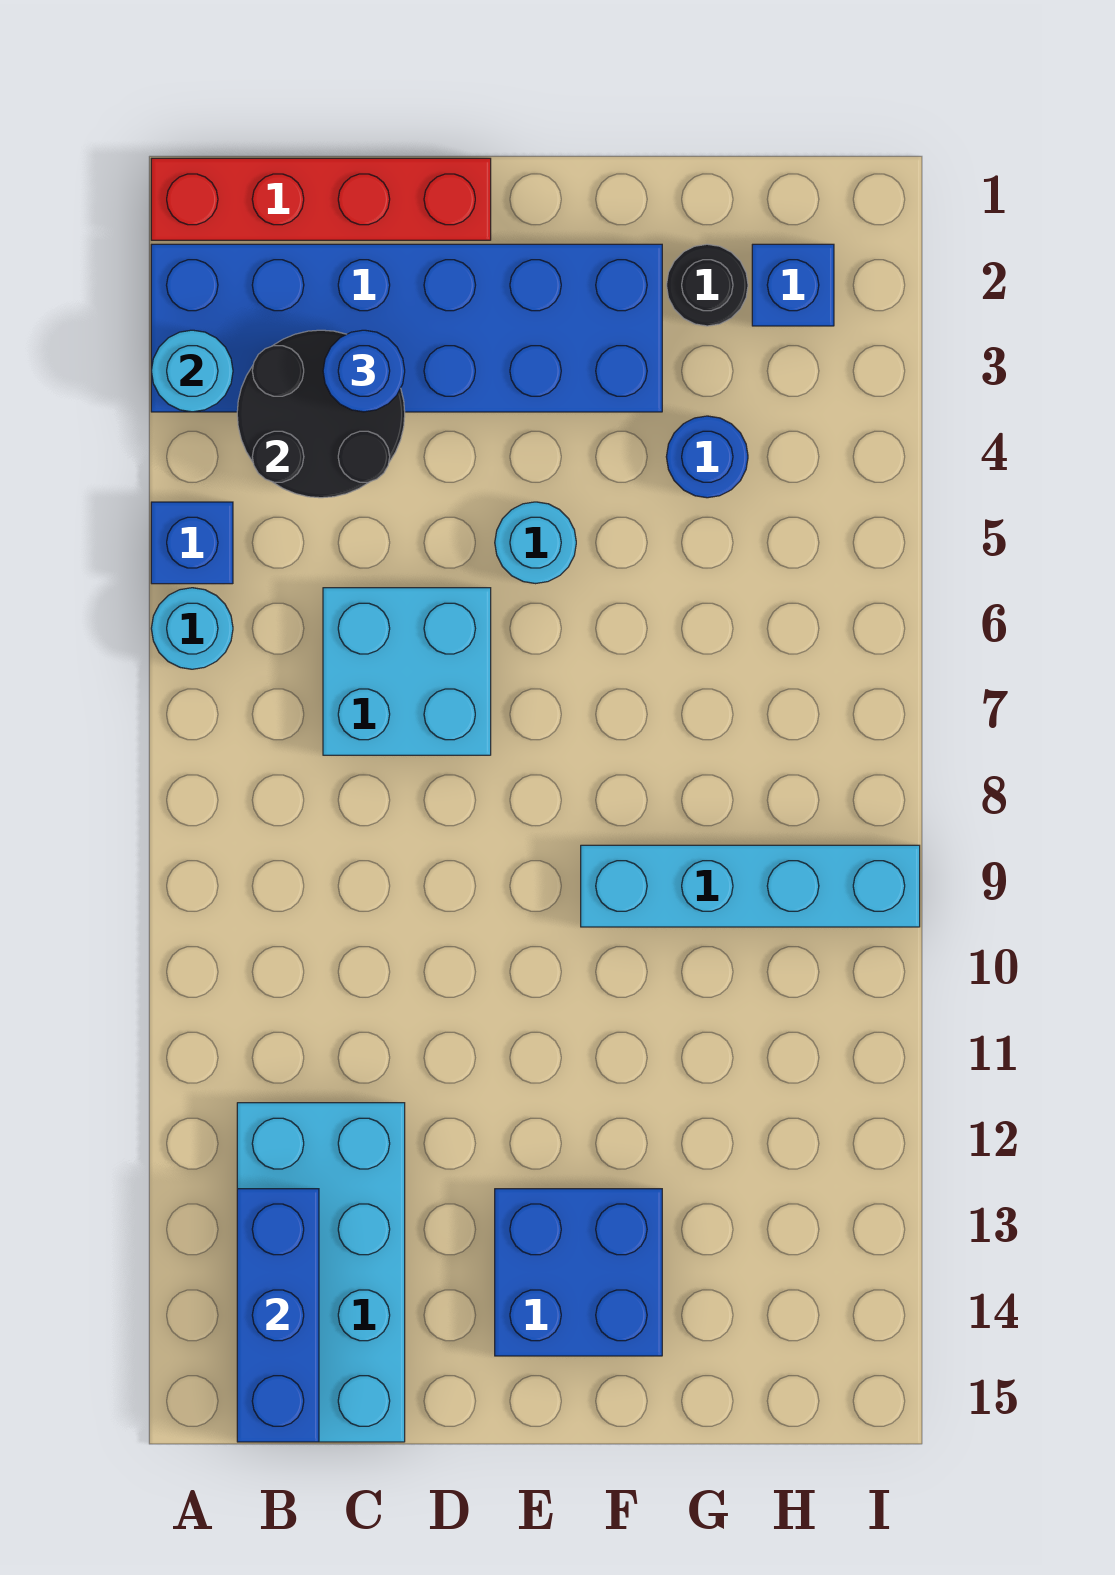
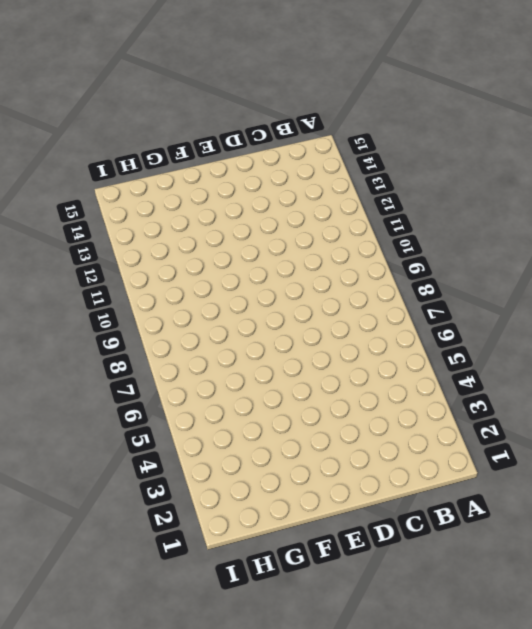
none -> red brick A1:D1 level 1
none -> blue brick A2:F3 level 1
none -> blue brick A5 level 1

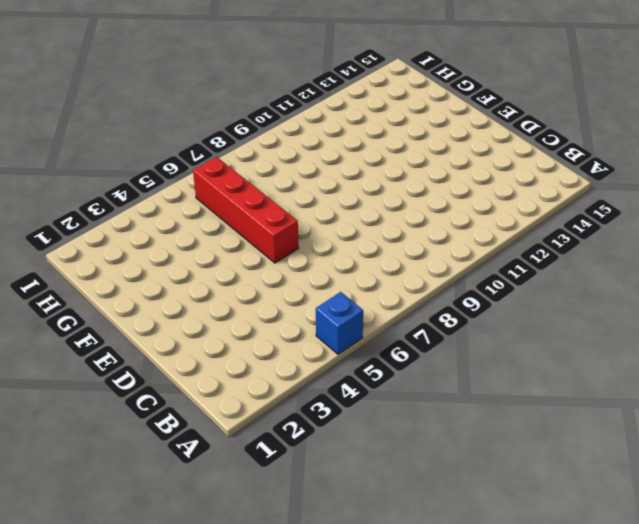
red brick E6:H6 level 1 -> red brick A1:D1 level 1
none -> blue brick A2:F3 level 1
none -> cyan round brick A6 level 1
none -> cyan brick B12:C15 level 1

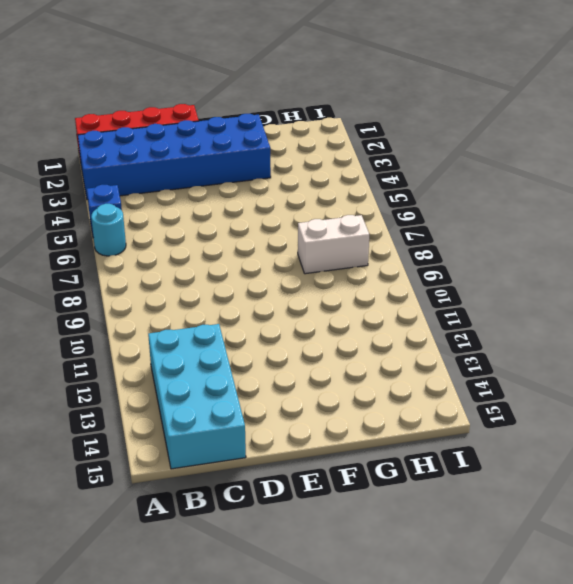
white brick G8:H8 level 1 -> none
none -> cyan brick C6:D7 level 1
none -> cyan round brick E5 level 1
none -> blue brick E13:F14 level 1

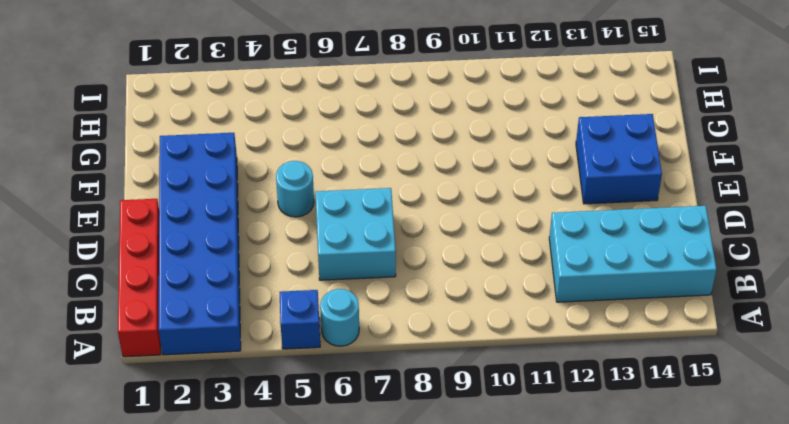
none -> cyan brick F9:I9 level 1
none -> black round brick G2 level 1
none -> blue round brick G4 level 1

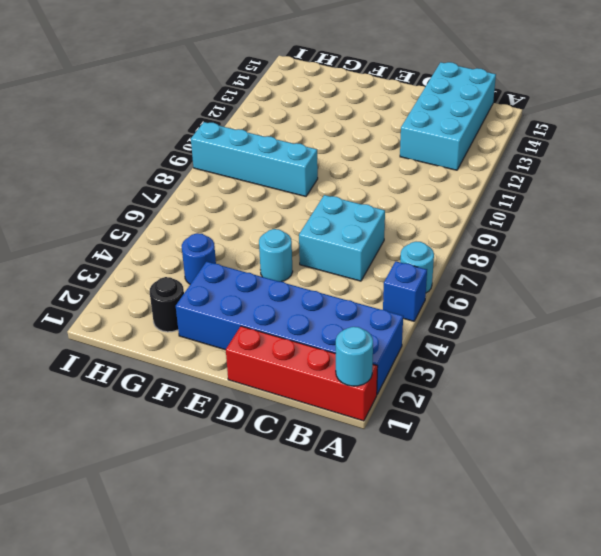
cyan round brick A1 level 2 -> cyan round brick A3 level 2
none -> blue brick E13:F14 level 1
none -> blue brick H2 level 1
none -> black round brick B3:C4 level 2

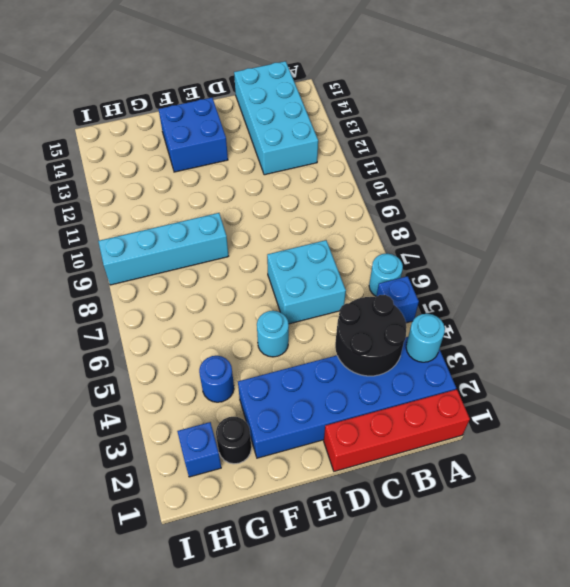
none -> blue brick B13:B15 level 2
none -> blue round brick C3 level 3

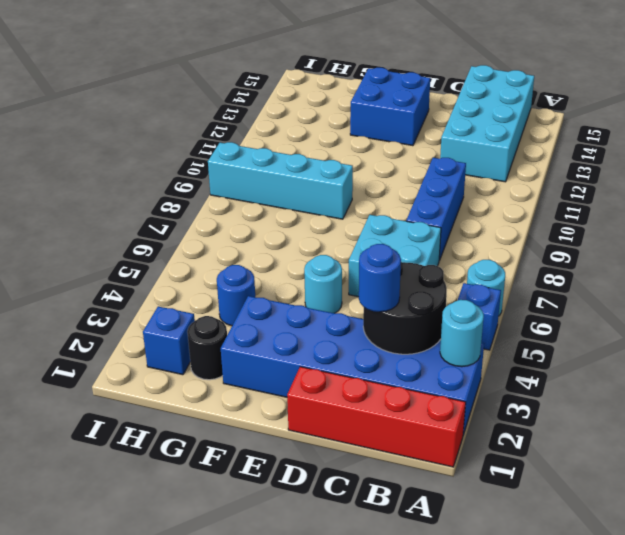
blue brick C8:C10 level 1 -> blue brick B13:B15 level 2

